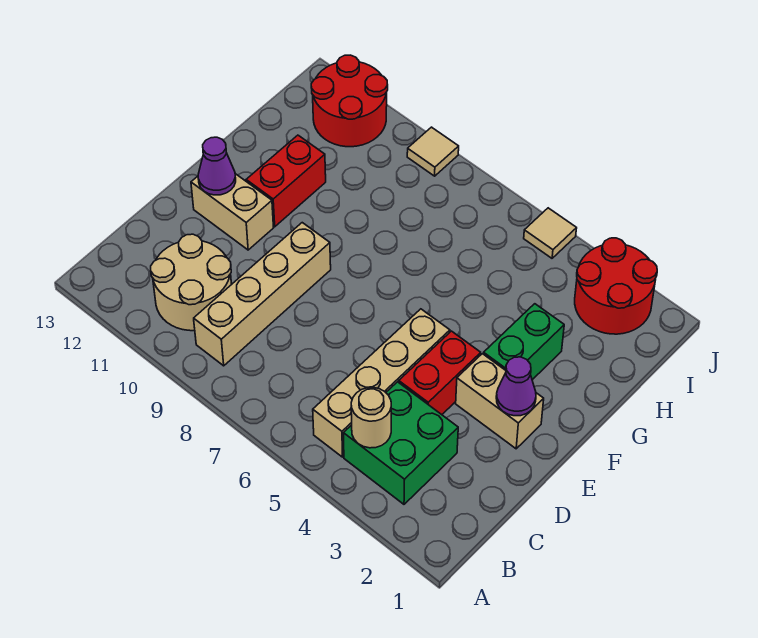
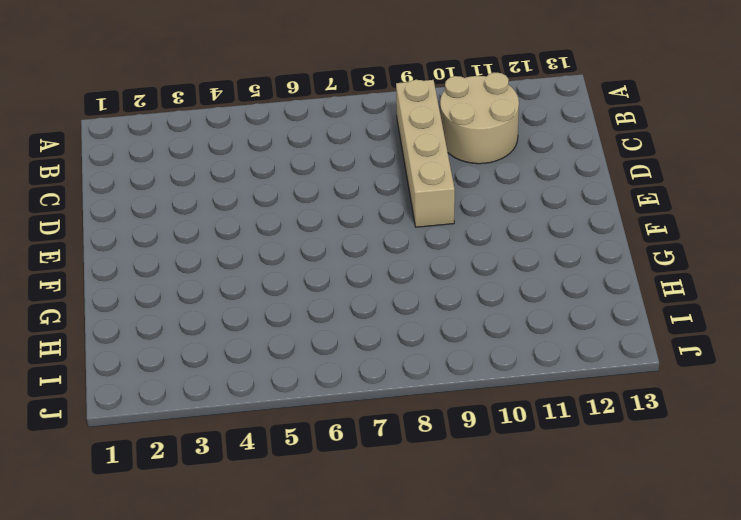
none -> green brick B3:C4 level 1
none -> tan brick B5:E5 level 1
none -> red brick D4:E4 level 1

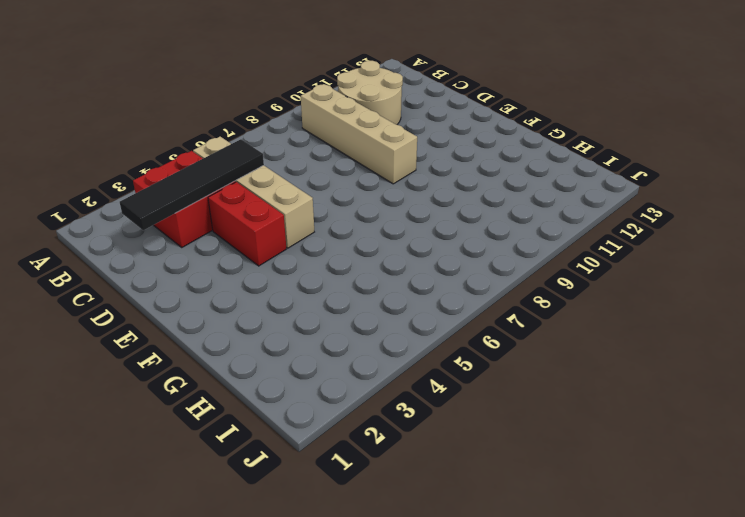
red brick B3:C4 level 1 -> green brick B3:C4 level 1
black tile C2:C5 level 2 -> none
none -> tan brick E2:E3 level 1
none -> tan brick E11:E12 level 1
none -> green brick F3:G3 level 1

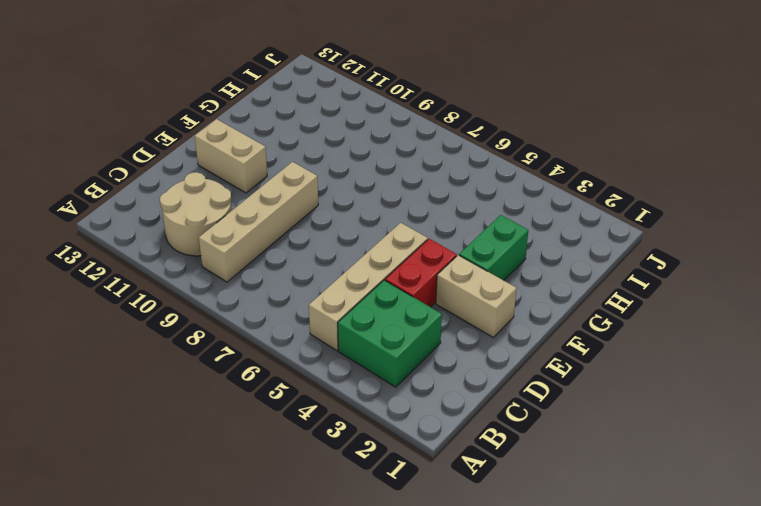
none -> red brick F11:G11 level 1
none -> red round brick I2:J3 level 1
none -> red round brick I11:J12 level 1

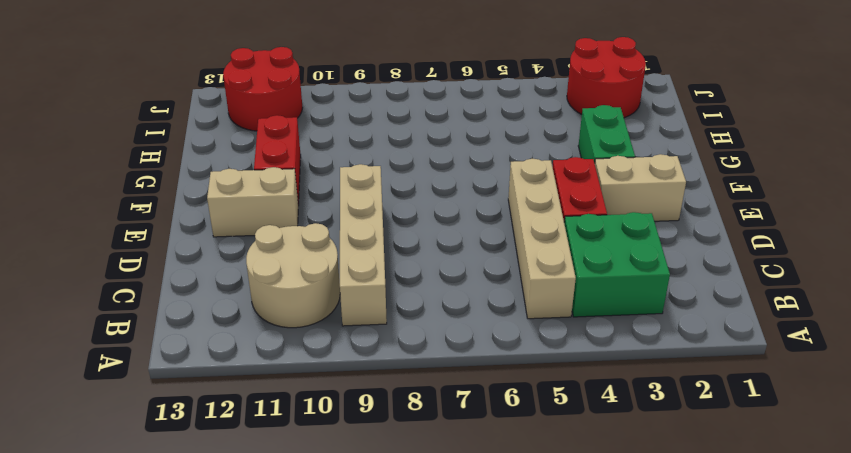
none -> tan tile J5 level 1
none -> tan tile J9 level 1
none -> tan round brick B4 level 2

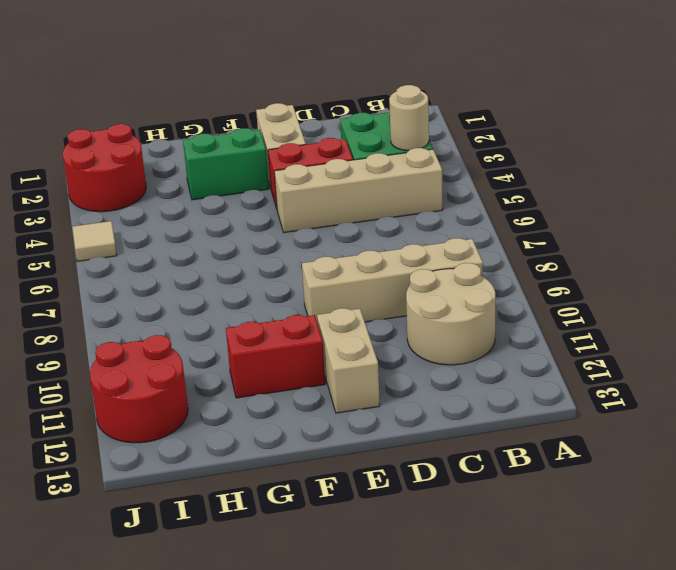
none -> tan tile J9 level 1
none -> purple cone E2 level 2
none -> purple cone E12 level 2

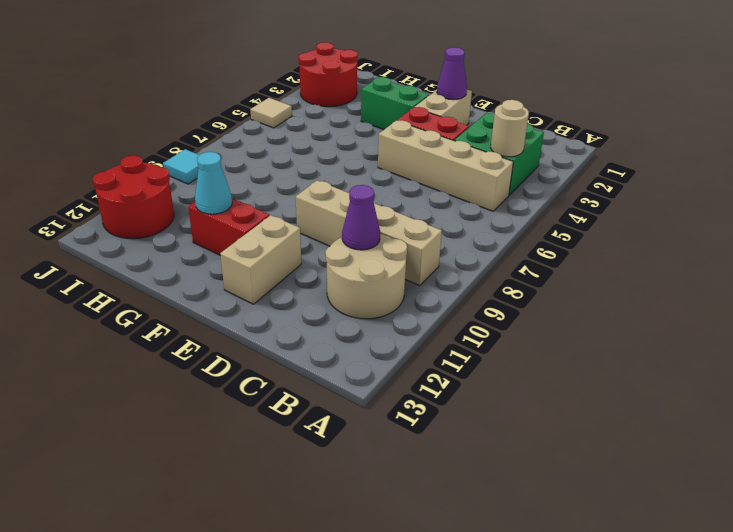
purple cone C10 level 2 -> purple cone E12 level 2
cyan cone G11 level 2 -> none
cyan tile J9 level 1 -> tan tile J9 level 1

